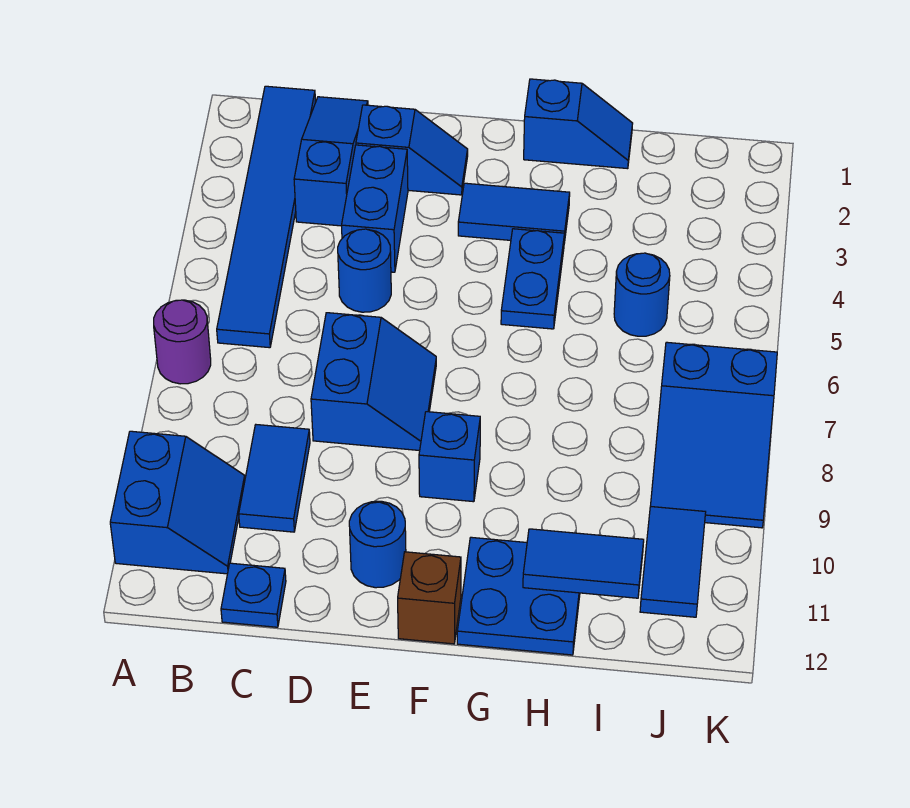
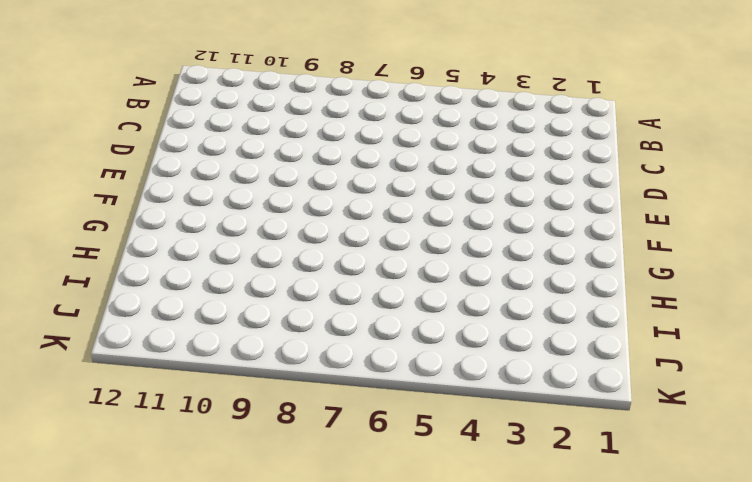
none -> purple round brick A7 level 1
none -> blue slope A10:B11 level 1 top A
none -> blue tile B1:B6 level 1

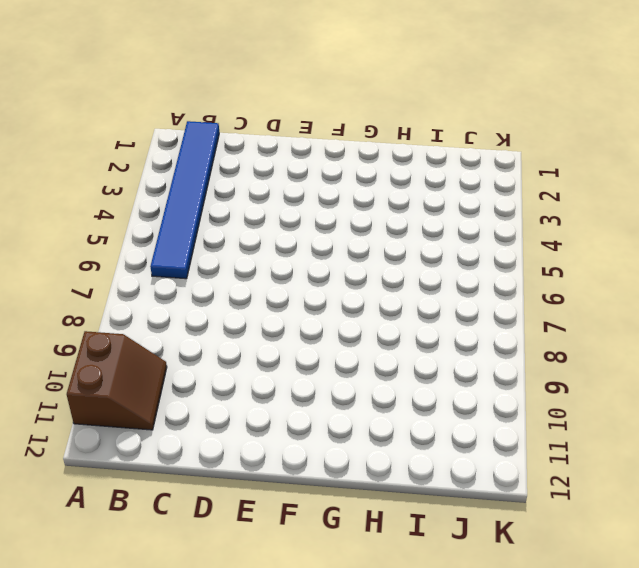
brown slope A10:B11 level 1 top A -> blue slope A10:B11 level 1 top A
none -> purple round brick A7 level 1
none -> blue slope C1:C3 level 1 top 3
none -> blue tile C9:C10 level 1

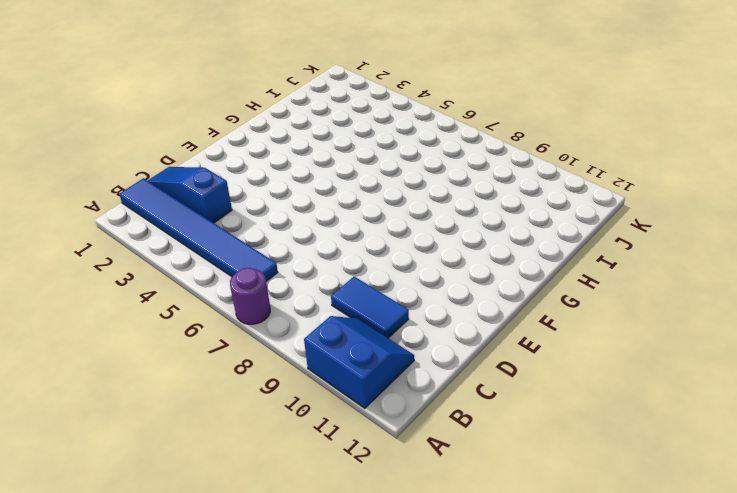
none -> blue plate C12 level 1
none -> blue slope D2:E2 level 1 top D
none -> blue brick D3:D4 level 1

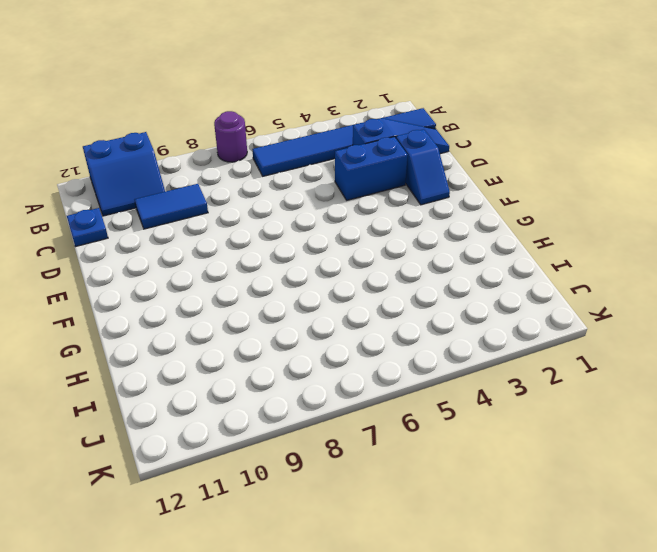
none -> blue round brick D5 level 1
none -> blue slope D7:E8 level 1 top D
none -> blue round brick E11 level 1

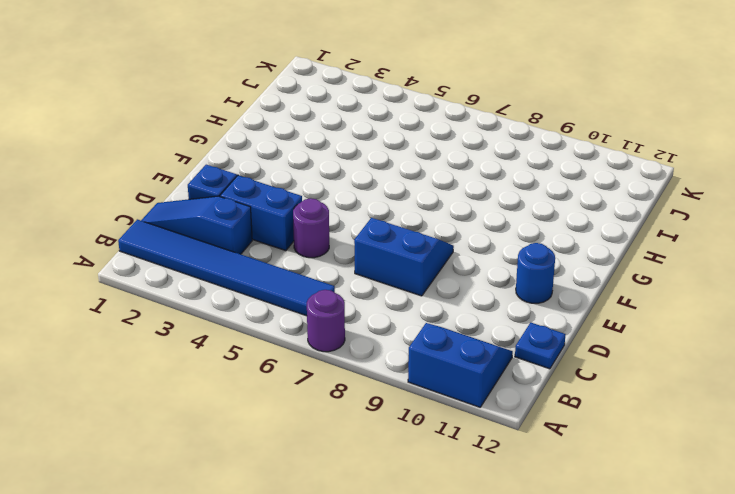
purple round brick D5 level 1 -> blue round brick D5 level 1
none -> blue tile C9:C10 level 1
none -> blue tile F3:G3 level 1
none -> blue brick F9 level 1

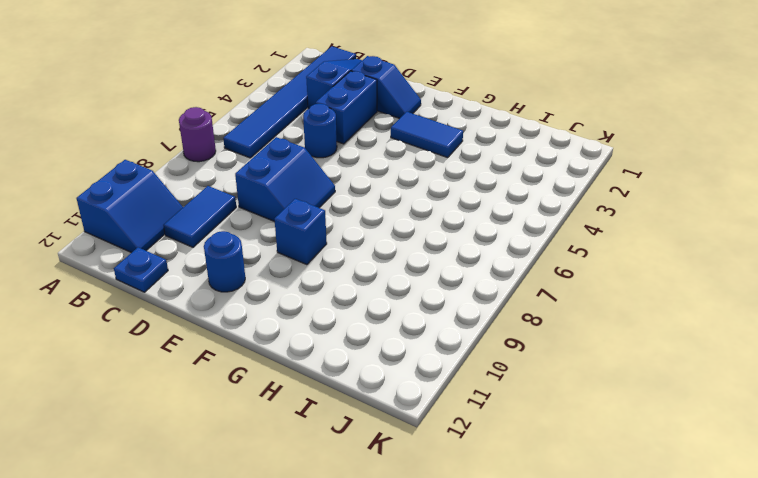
none -> brown brick F12 level 1
none -> blue slope G1:H1 level 1 top G
none -> blue plate G4:G5 level 1

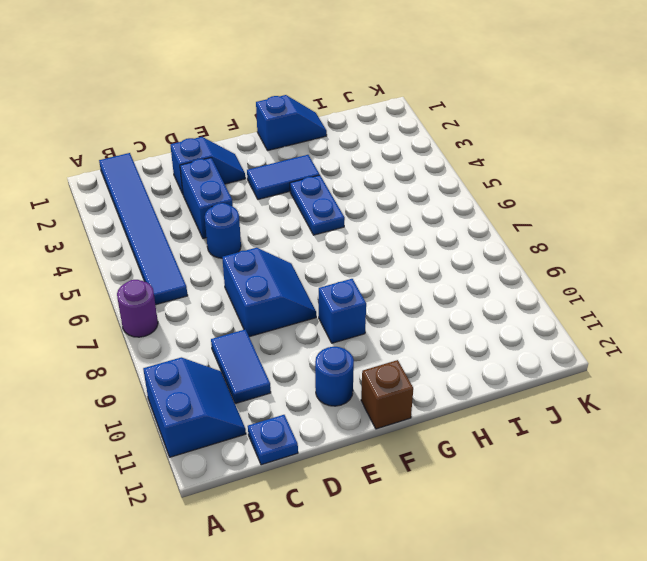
none -> blue slope C1:C3 level 1 top 3
none -> blue plate G11:H12 level 1
none -> blue round brick I5 level 1

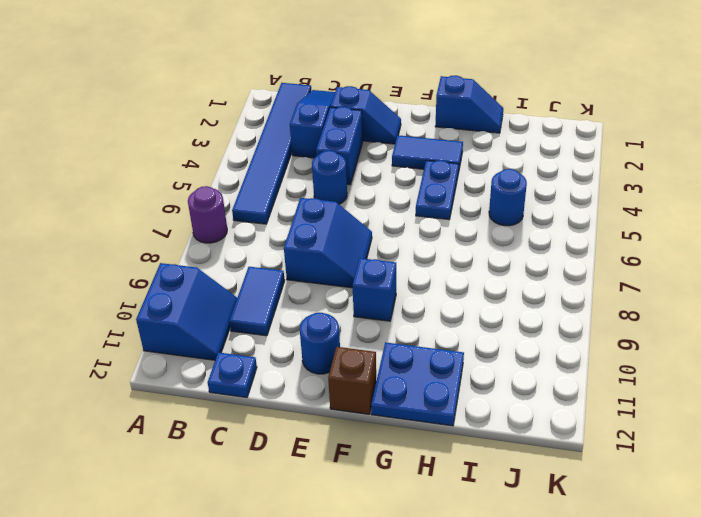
none -> blue slope J7:K9 level 1 top 7
none -> blue tile J10:J11 level 1
none -> blue tile H11:I11 level 2

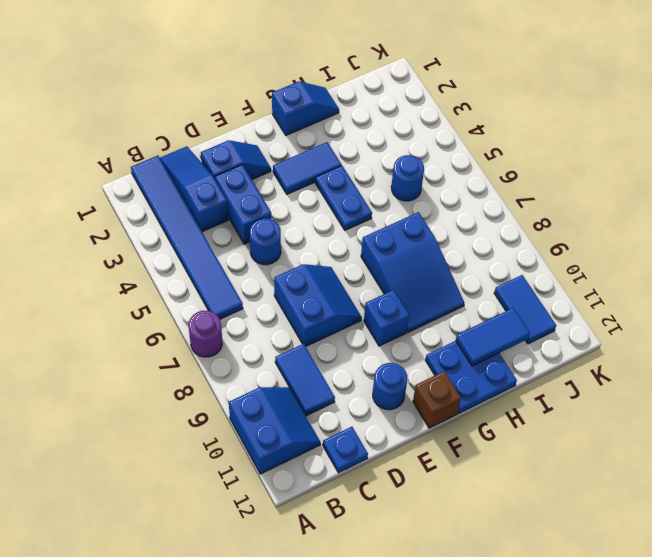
blue slope G7:H9 level 1 top 7 -> blue slope J7:K9 level 1 top 7

